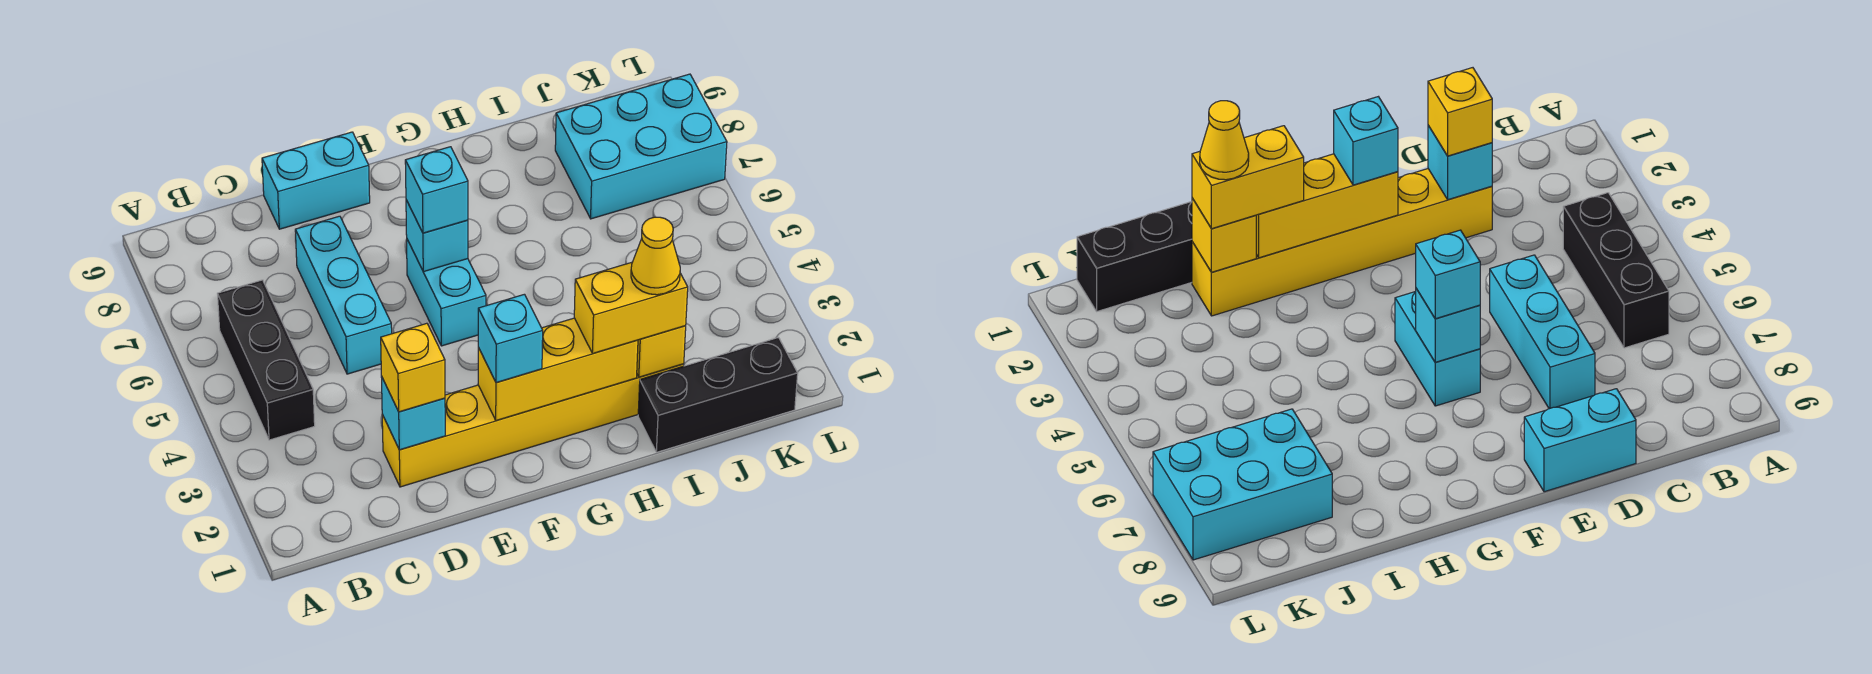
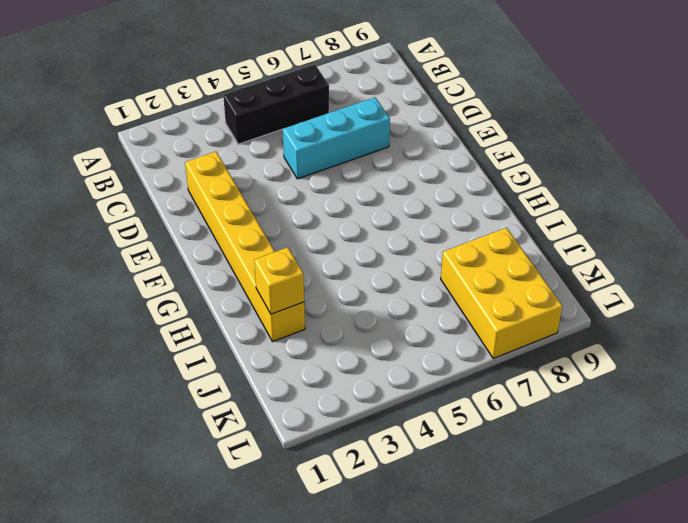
yellow brick J7:L8 level 1 -> cyan brick J7:L8 level 1
none -> cyan brick D9:E9 level 1
none -> cyan brick F5:F6 level 1
none -> black brick I1:K1 level 1

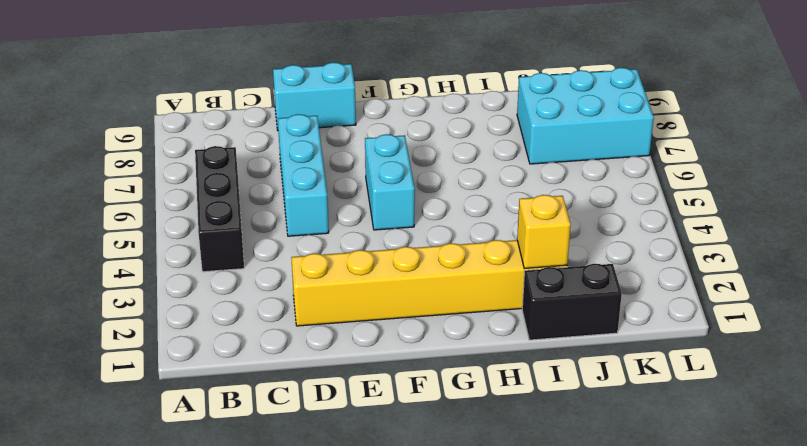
black brick I1:J1 level 1 -> black brick I1:K1 level 1
none -> cyan brick D2 level 2
none -> yellow brick F2:H2 level 2
none -> cyan brick F6 level 2

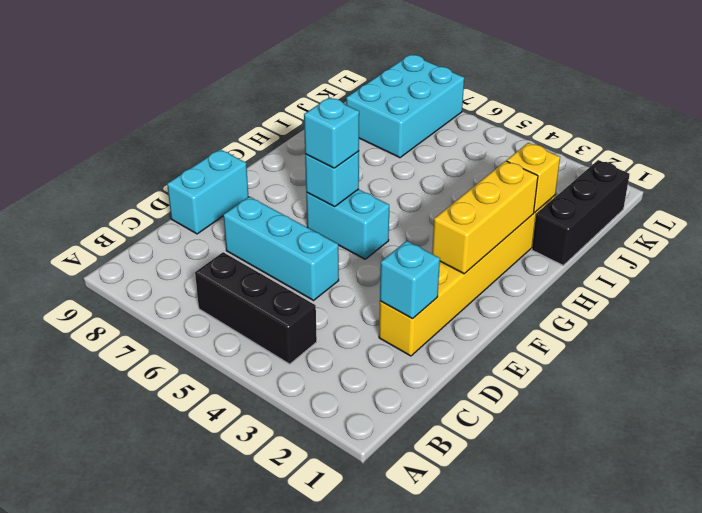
none -> yellow brick D2 level 3
none -> cyan brick F2 level 3
none -> yellow brick H2:I2 level 3

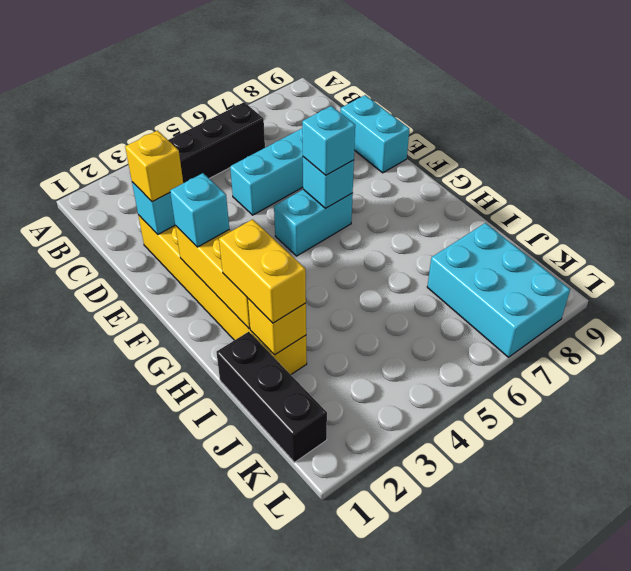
none -> yellow cone I2 level 4

